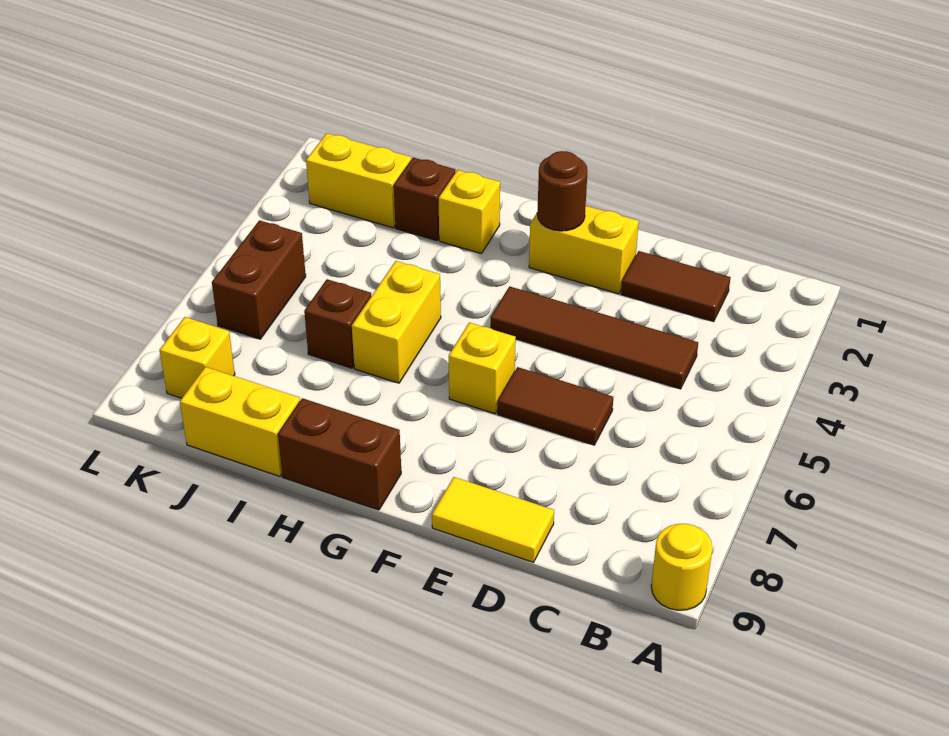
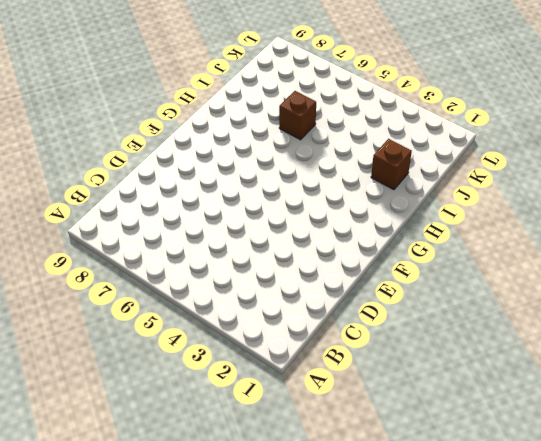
none -> yellow round brick A9 level 1
none -> brown tile C2:D2 level 1
none -> brown tile C4:F4 level 1

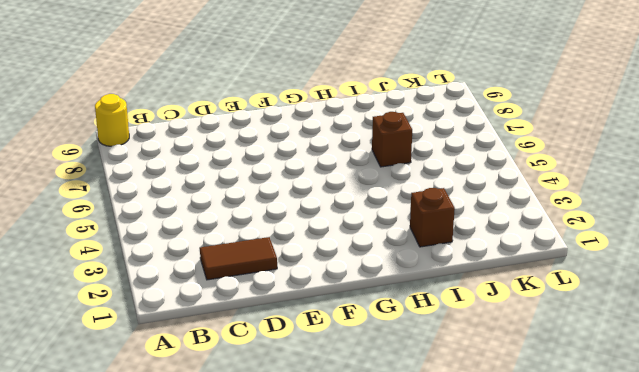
none -> brown tile C4:F4 level 1
none -> brown tile D6:E6 level 1
none -> yellow tile D9:E9 level 1

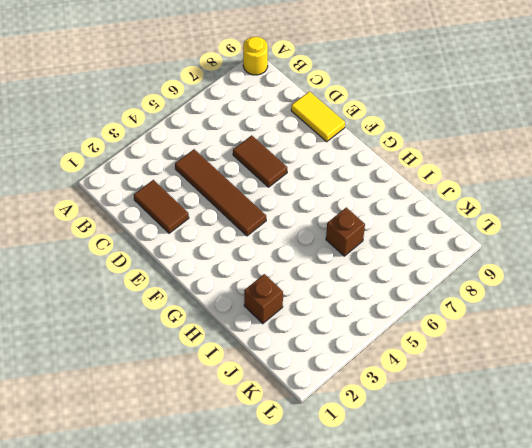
none -> yellow brick E2:F2 level 1
none -> yellow brick F6 level 1
none -> brown brick G9:H9 level 1

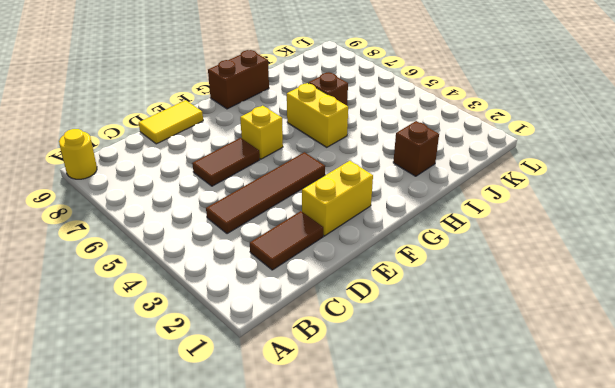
none -> yellow brick H2 level 1
none -> yellow brick I9:J9 level 1
none -> yellow brick J2:K2 level 1

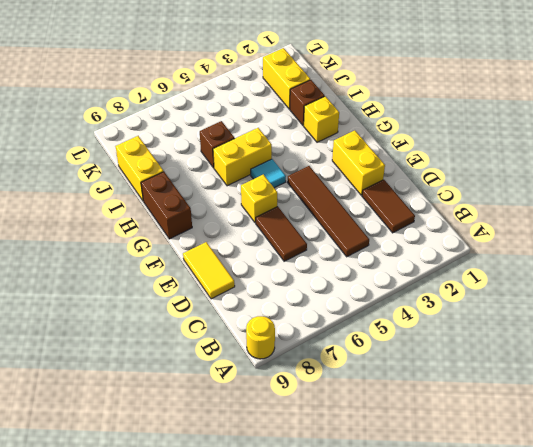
cyan tile G5 level 1 -> none
none -> brown brick K5:K6 level 1
none -> yellow brick K8 level 1
none -> brown round brick F2 level 2

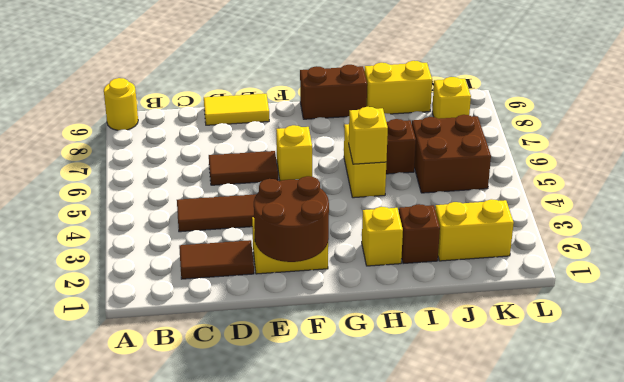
brown round brick E1:F2 level 2 -> brown round brick F2 level 2
yellow brick H5 level 2 -> none
brown brick J5:K6 level 1 -> brown brick K5:K6 level 1

